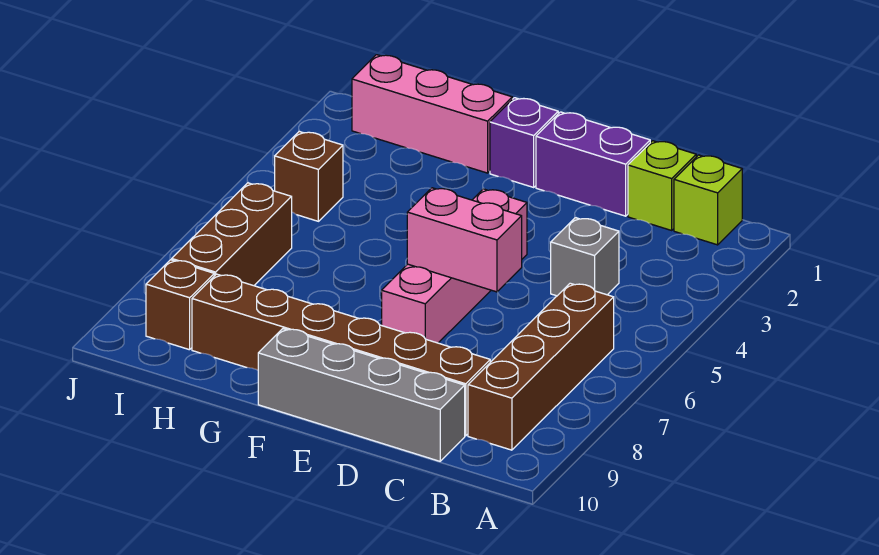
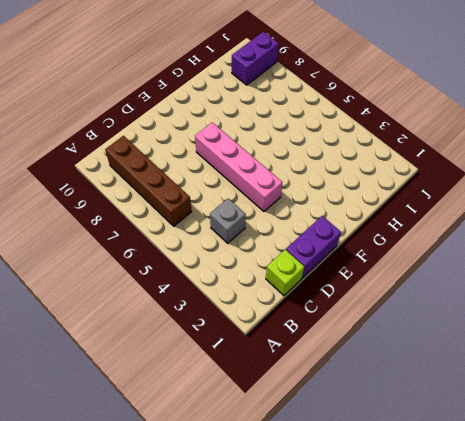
purple brick I9:J9 level 1 -> brown brick I9 level 1
none -> lime brick B1 level 1
none -> brown brick C9:H9 level 1
none -> grey brick C10:F10 level 1

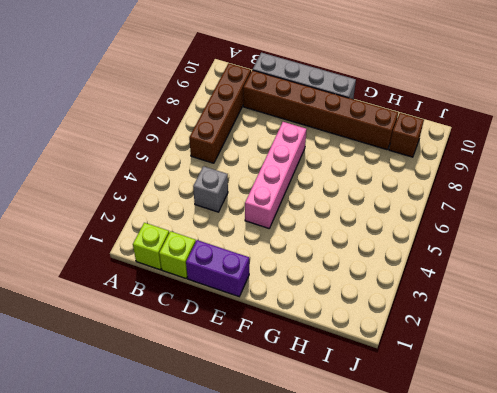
none -> purple brick F1 level 1
none -> pink brick G1:I1 level 1
none -> brown brick I4 level 1

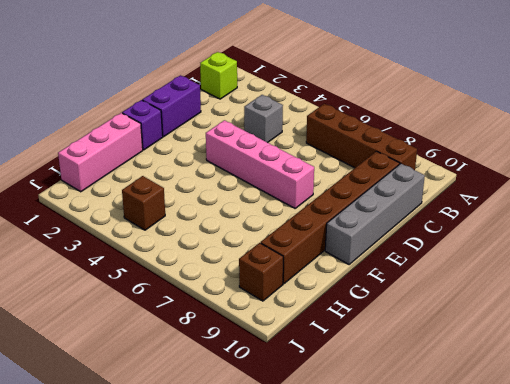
none -> lime brick C1 level 1
none -> brown brick I6:I8 level 1
none -> pink brick D6:E6 level 2

